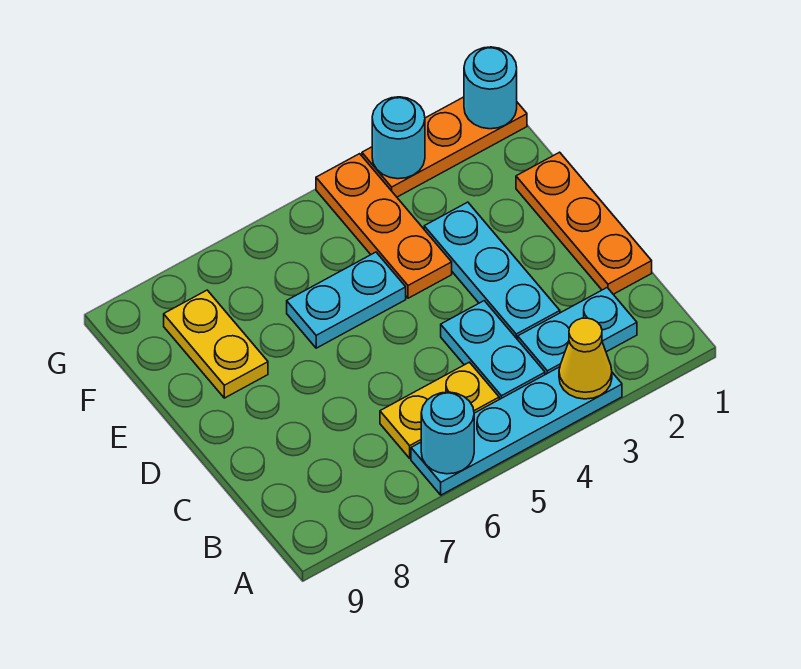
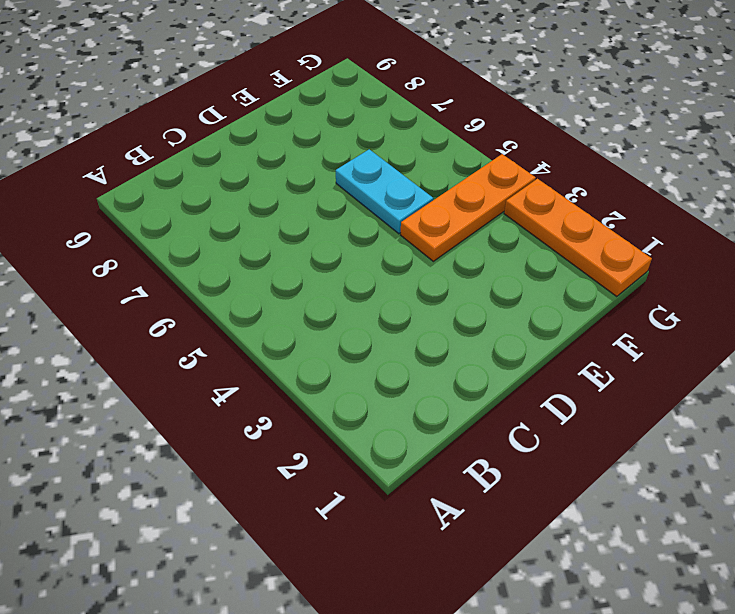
none -> cyan plate A3:A6 level 1
none -> cyan plate B2:B3 level 1
none -> cyan plate B4:C4 level 1

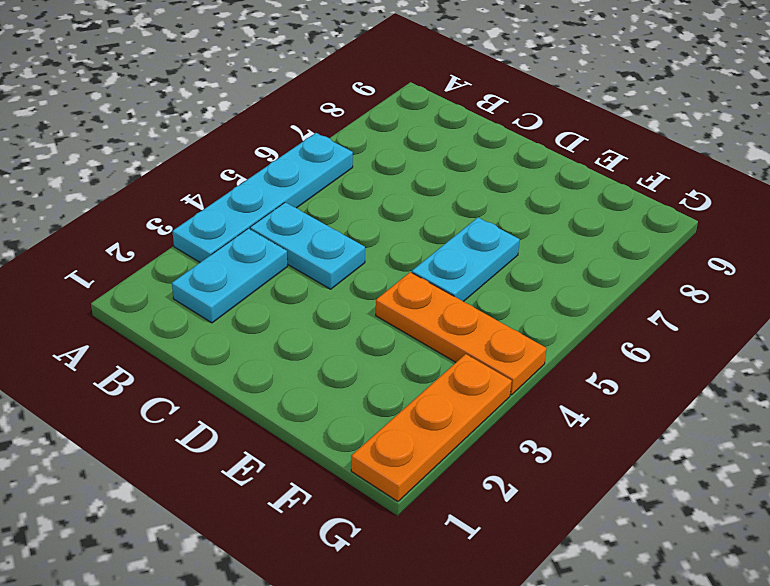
none -> yellow plate B5:B6 level 1
none -> orange plate C1:E1 level 1
none -> cyan plate C3:E3 level 1

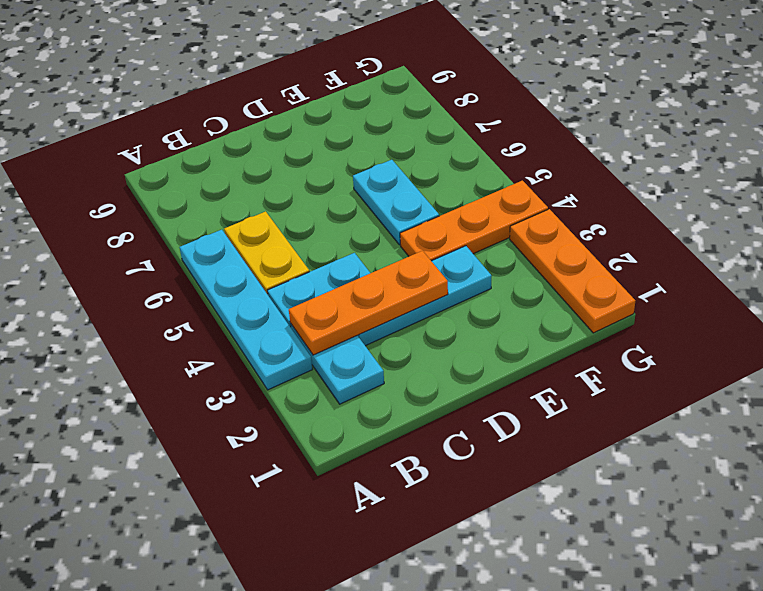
orange plate B3:D3 level 2 -> orange plate C1:E1 level 1
none -> yellow plate E8:F8 level 1
none -> yellow cone A3 level 2
none -> cyan round brick A6 level 2

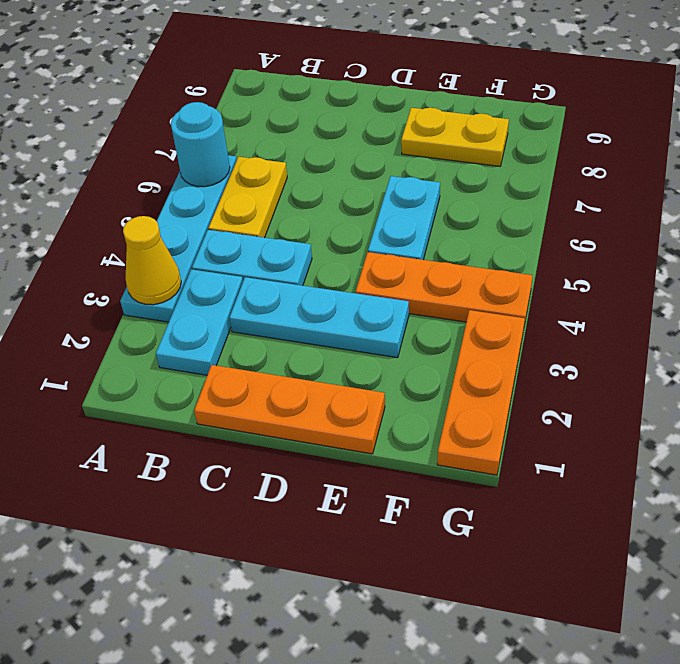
none -> cyan round brick G1 level 2
none -> cyan round brick G3 level 2

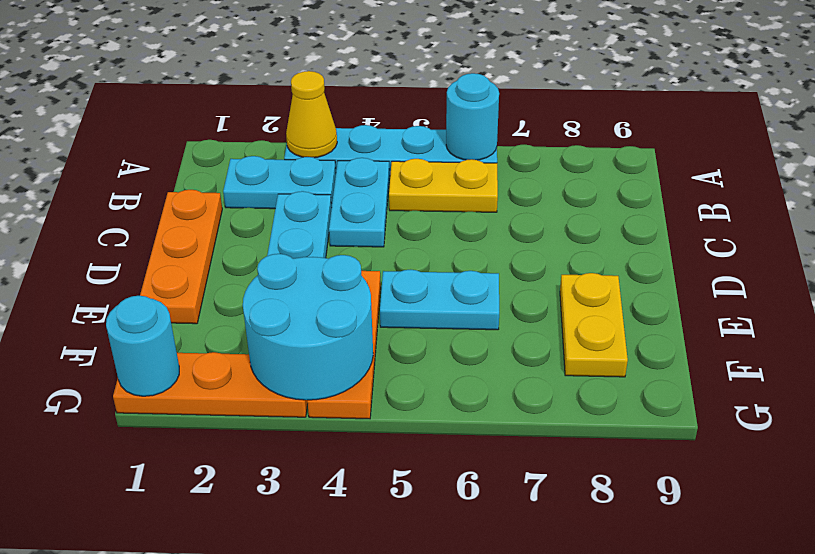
cyan round brick F3:G4 level 2 -> cyan round brick G3 level 2

